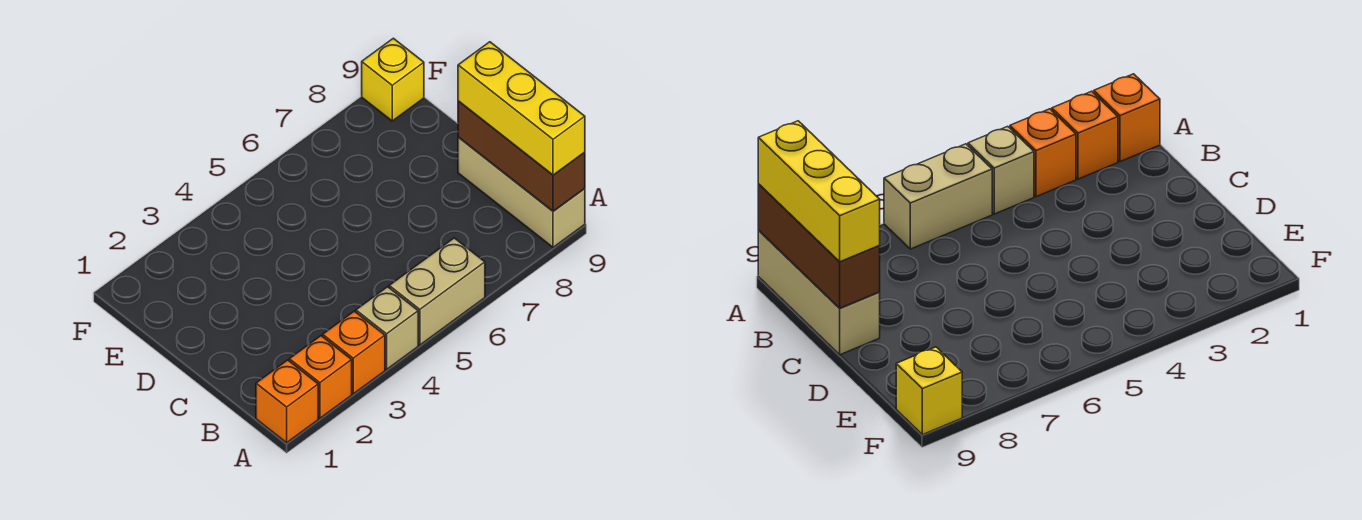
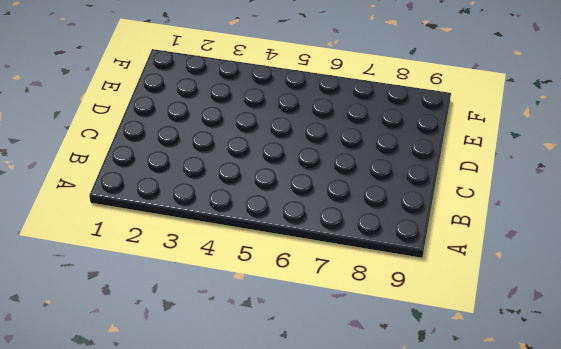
none -> orange brick A1 level 1
none -> orange brick A2 level 1

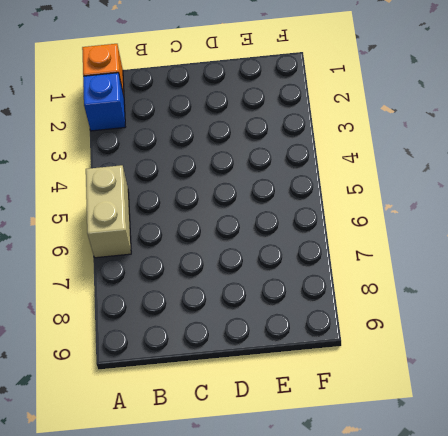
blue brick A2 level 1 -> orange brick A2 level 1
none -> orange brick A3 level 1
none -> tan brick A4 level 1

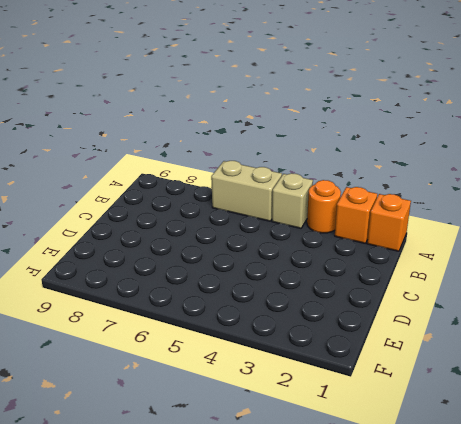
orange round brick A3 level 1 -> orange brick A3 level 1
none -> tan brick A9:C9 level 1
none -> yellow brick F9 level 1

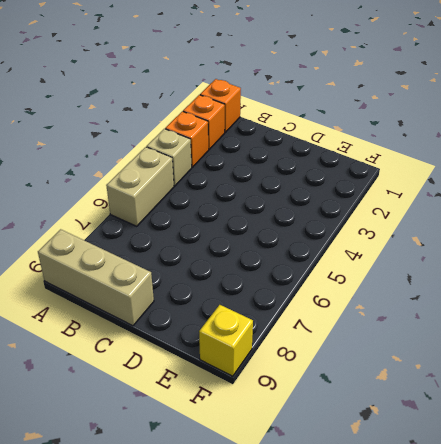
none -> brown brick A9:C9 level 2
none -> yellow brick A9:C9 level 3

